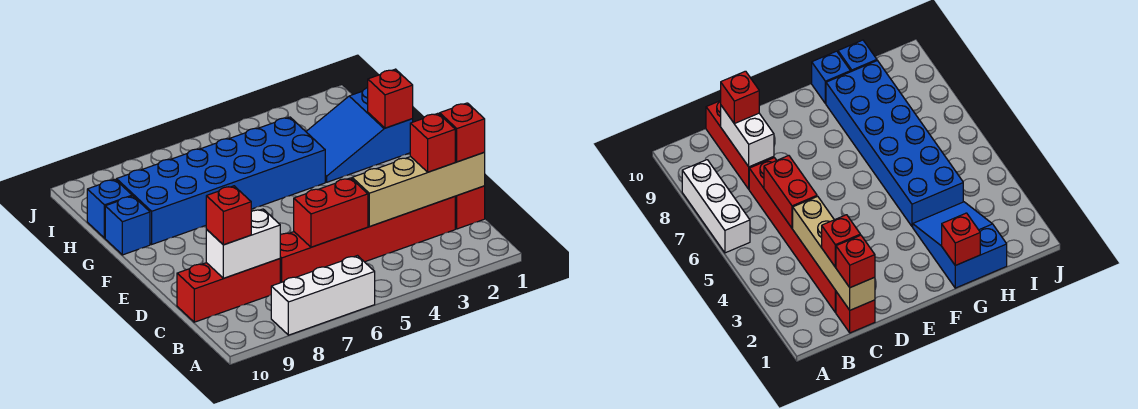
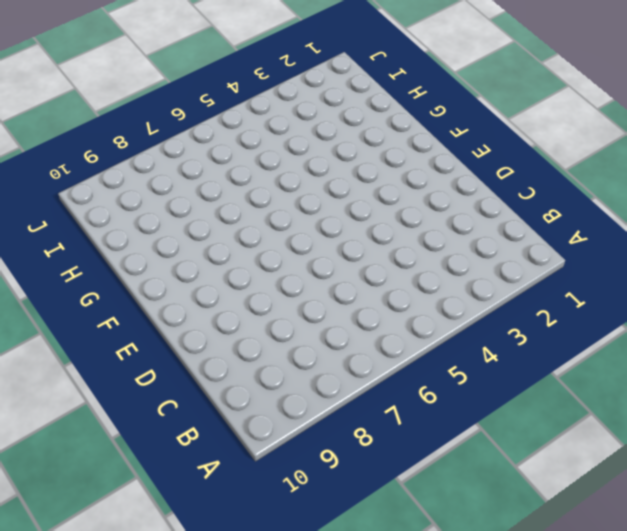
none -> white brick A6:A8 level 1
none -> red brick C1 level 1
none -> red brick C2:C7 level 1

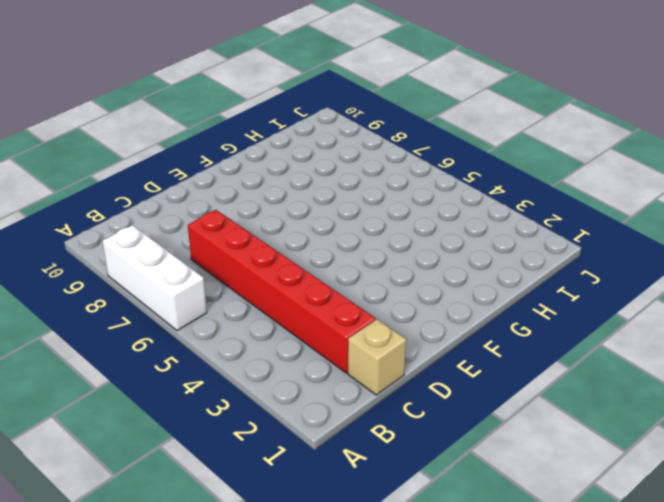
tan brick C1 level 1 -> red brick C1 level 1
none -> red brick C8:C10 level 1
none -> blue slope G1:H3 level 1 top 1
none -> blue brick G4:H9 level 1

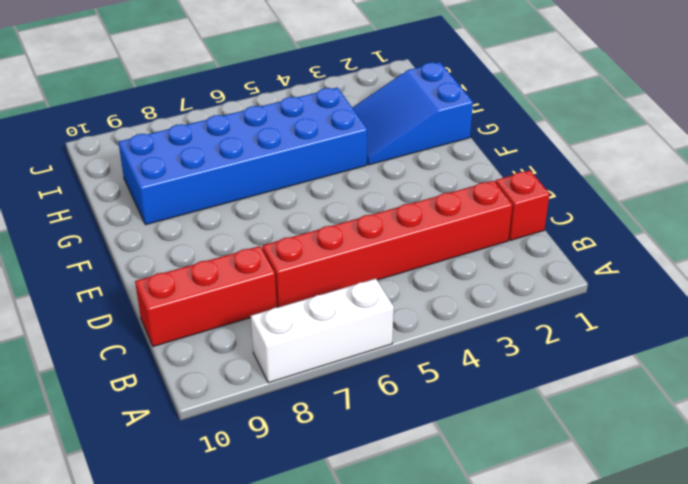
none -> blue brick G10 level 1
none -> blue brick H10 level 1
none -> tan brick C1:C4 level 2

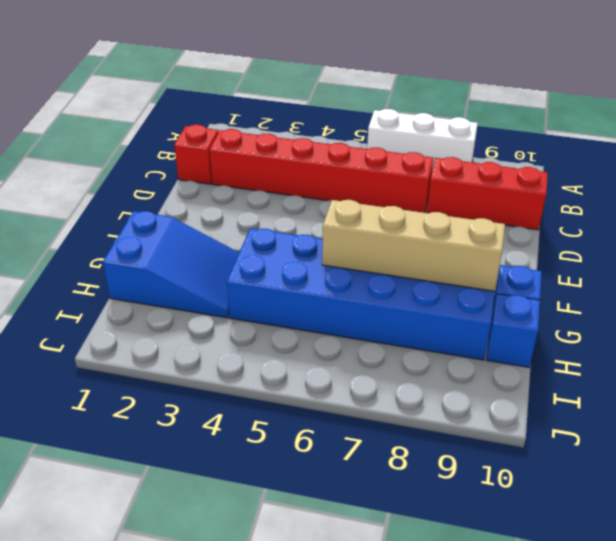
tan brick G6:G9 level 2 -> tan brick C1:C4 level 2
none -> red brick C5:C6 level 2
none -> white brick C8:C9 level 2
none -> red brick G1 level 2

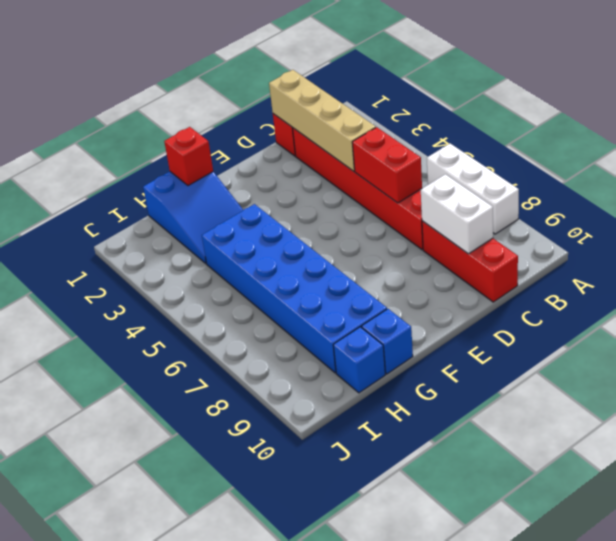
none -> red brick C1 level 3
none -> red brick C2 level 3
none -> red brick C9 level 3

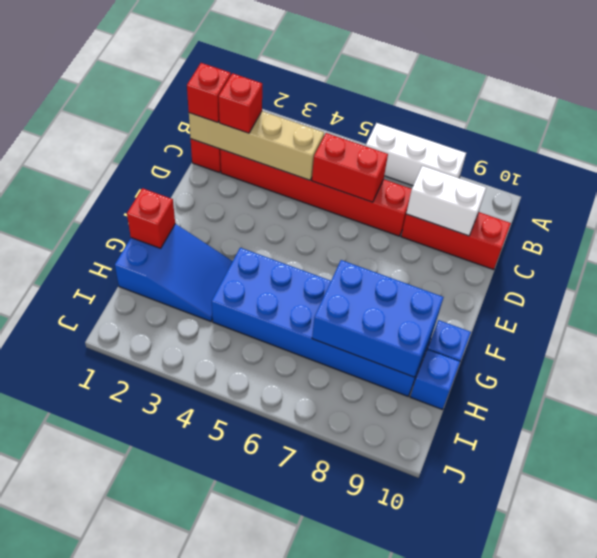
blue brick G7:H9 level 2 -> none
none -> red brick C9 level 3

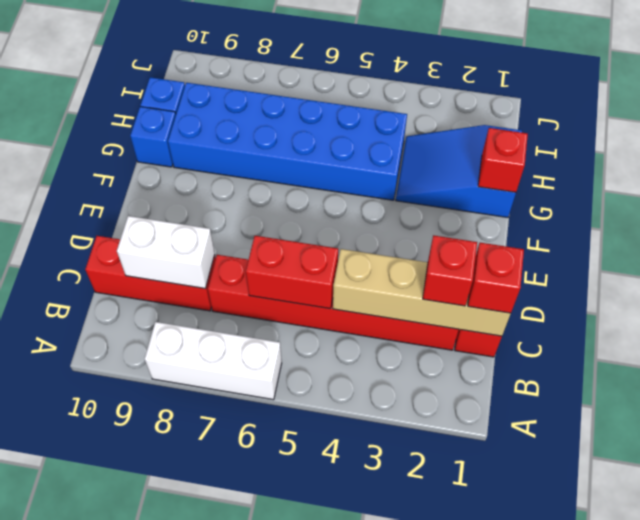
none -> red brick C9 level 3

